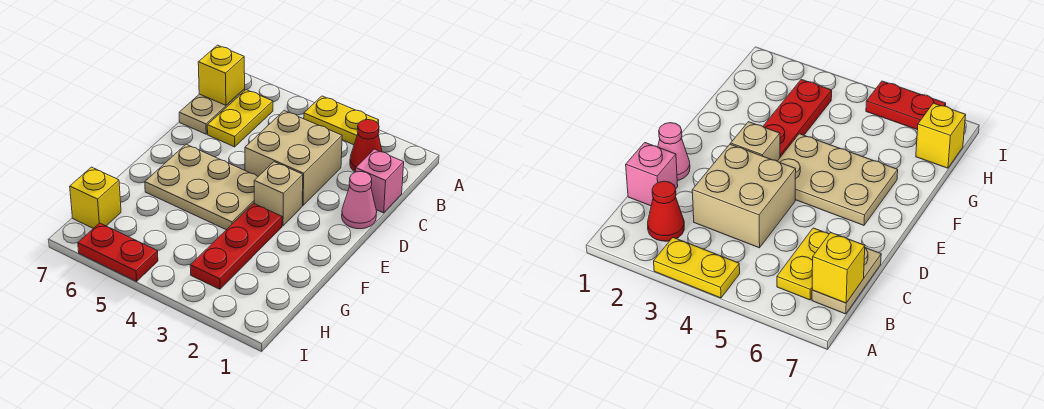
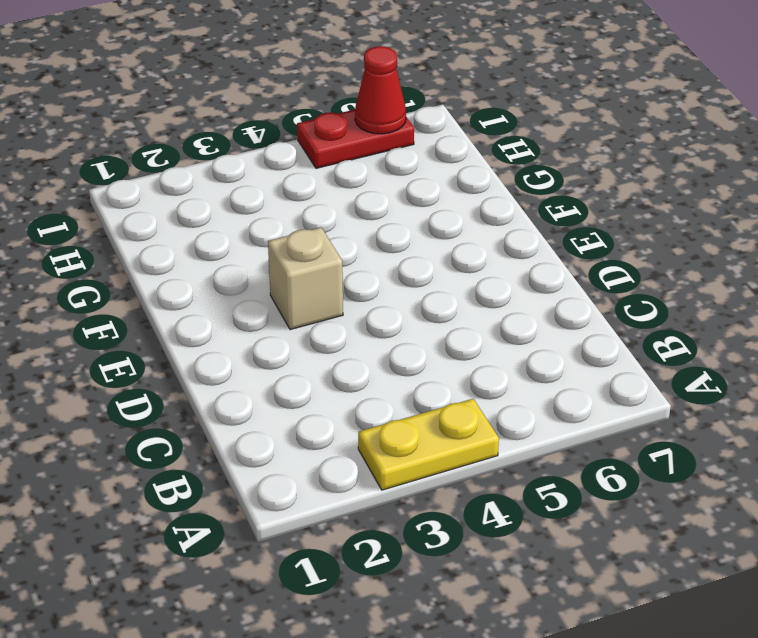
red cone I6 level 2 -> red cone B2 level 1
none -> yellow plate B6:C6 level 1
none -> tan plate B7:C7 level 1
none -> pink brick C1 level 1

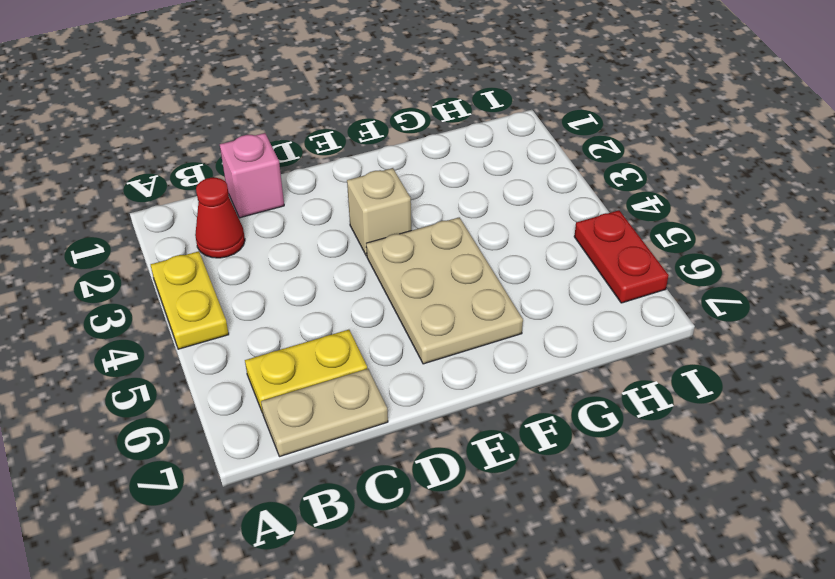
none -> tan brick C3:D4 level 1
none -> pink cone D1 level 1
none -> red plate F3:H3 level 1

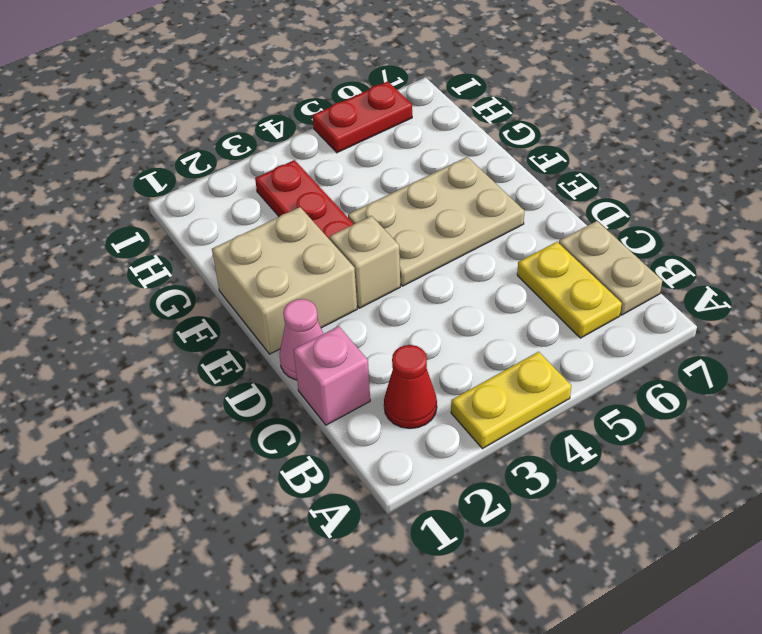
tan brick E1:F2 level 1 -> tan brick C3:D4 level 1
none -> yellow brick H7 level 1
none -> yellow brick B7 level 2

